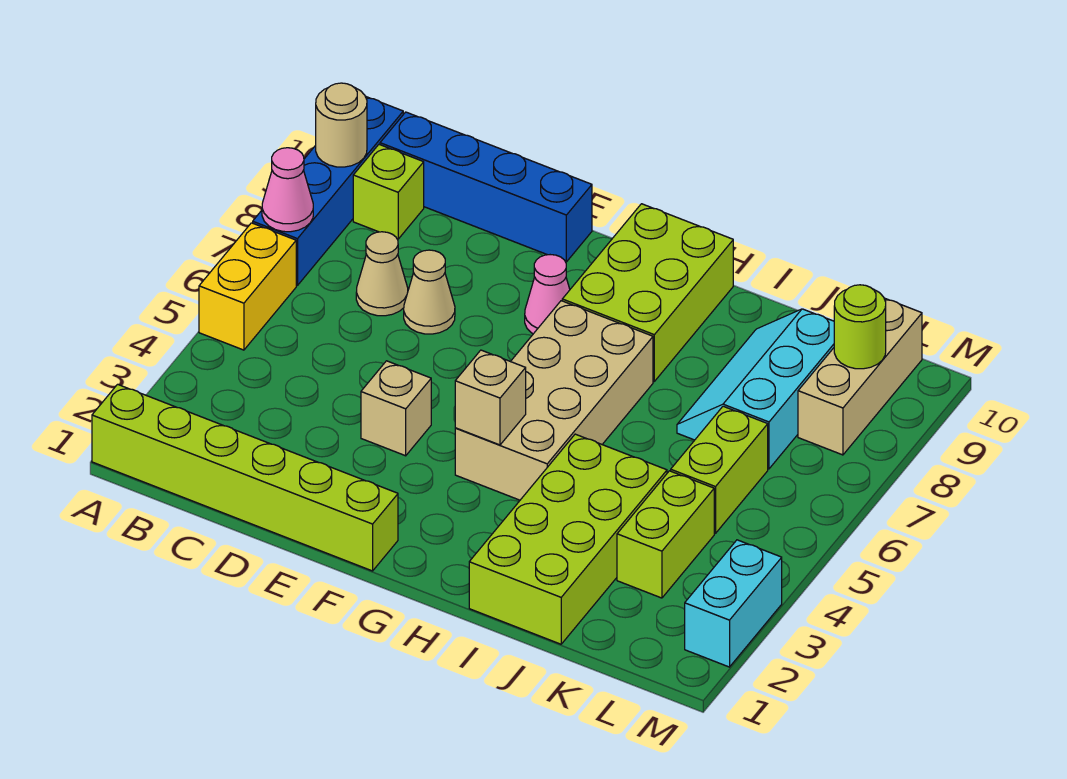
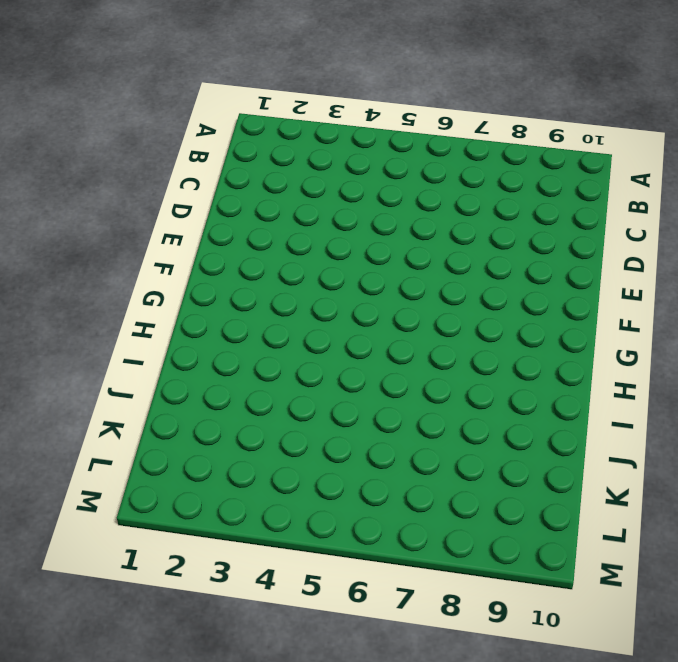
none -> lime brick A1:F1 level 1
none -> yellow brick A5:A6 level 1
none -> blue brick A7:A10 level 1

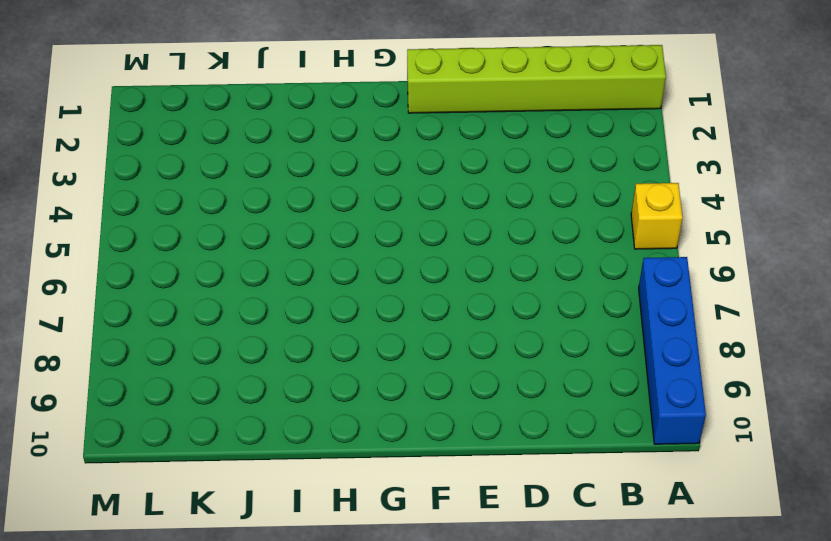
yellow brick A5 level 1 -> yellow brick A5:A6 level 1
none -> lime brick B9 level 1
none -> blue brick B10:E10 level 1
none -> tan cone C7 level 1

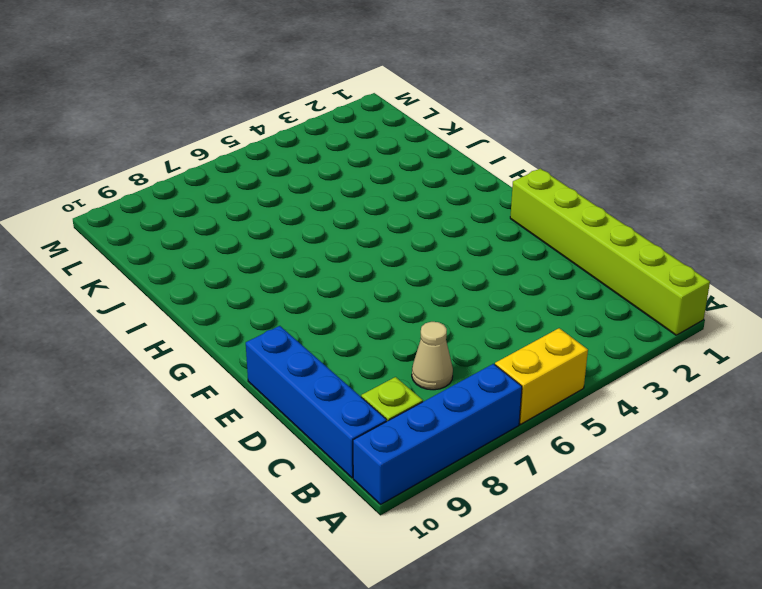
none -> tan cone D7 level 1
none -> tan brick E4 level 1
none -> pink cone F8 level 1

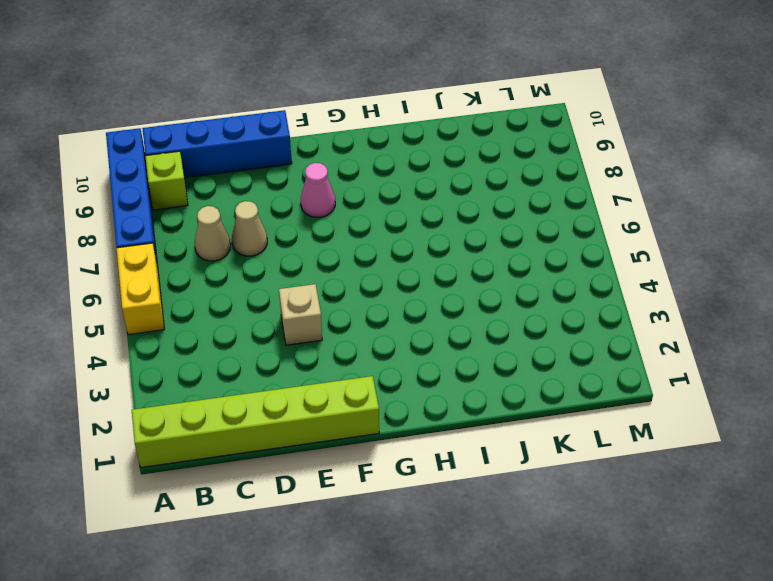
none -> tan brick G4:H7 level 1
none -> lime brick G8:H10 level 1
none -> lime brick I1:J4 level 1

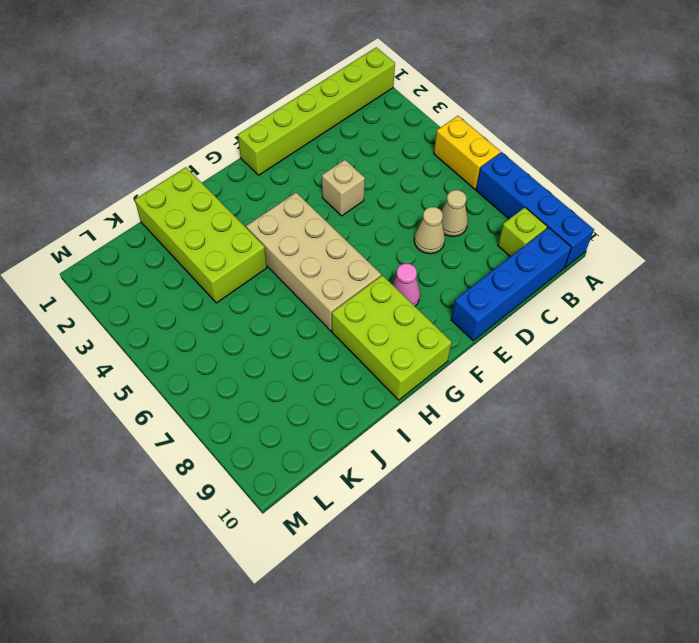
none -> cyan slope J7:K9 level 1 top K
none -> lime brick K3:K4 level 1
none -> lime brick K5:K6 level 1

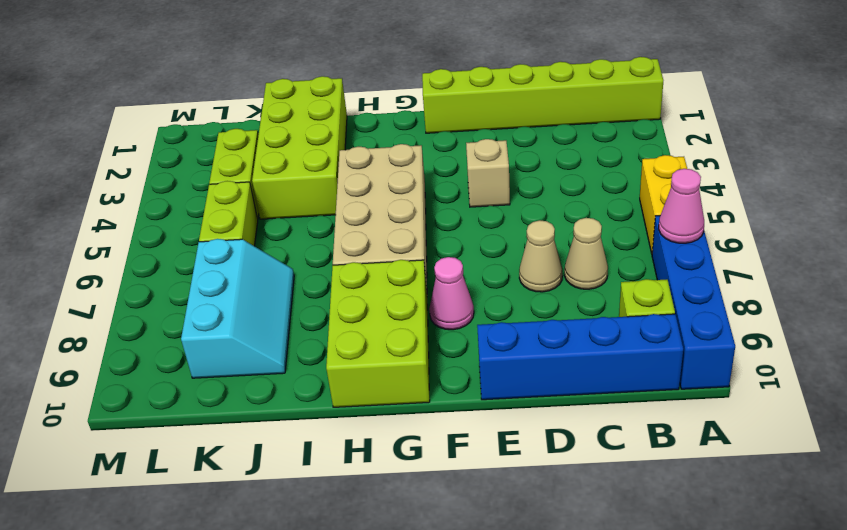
none -> tan brick L8:L10 level 1
none -> cyan brick M2:M3 level 1
none -> tan round brick A9 level 2

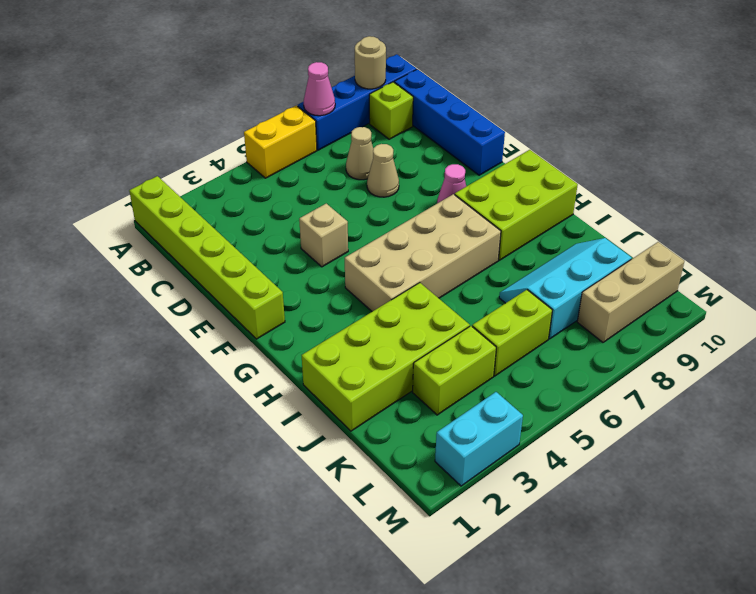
none -> tan brick G4 level 2
none -> lime round brick L9 level 2

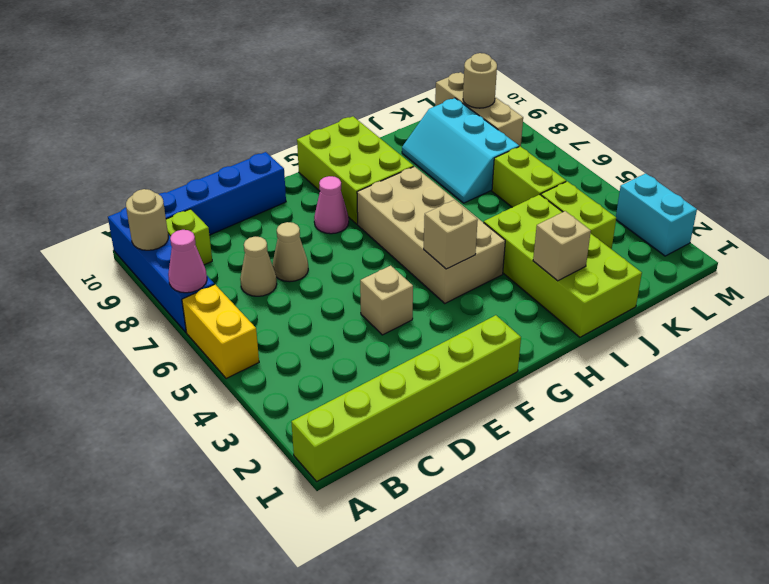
tan brick I2 level 2 -> none
tan round brick L9 level 2 -> lime round brick L9 level 2

